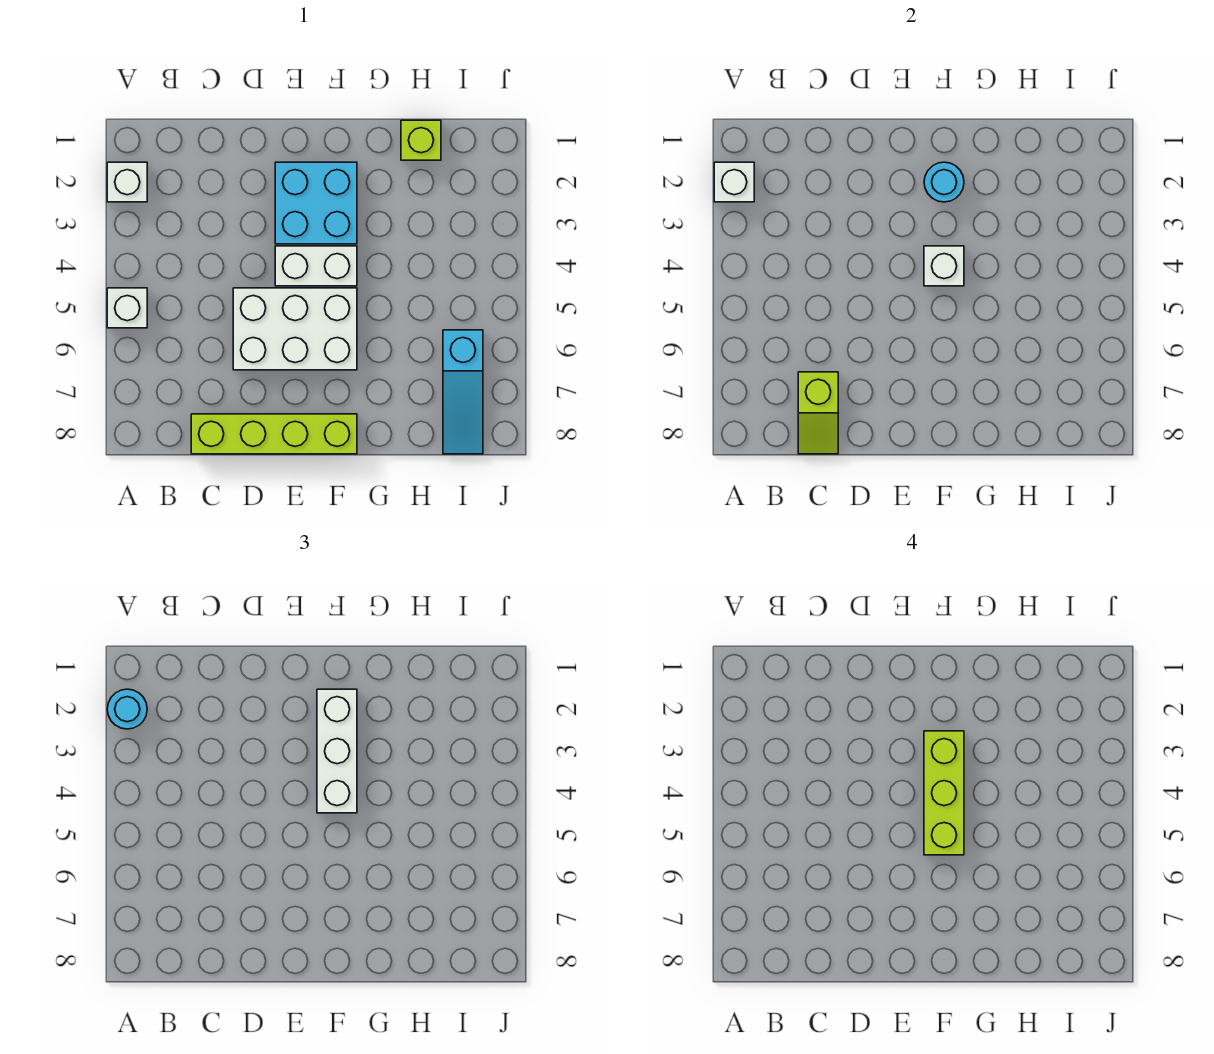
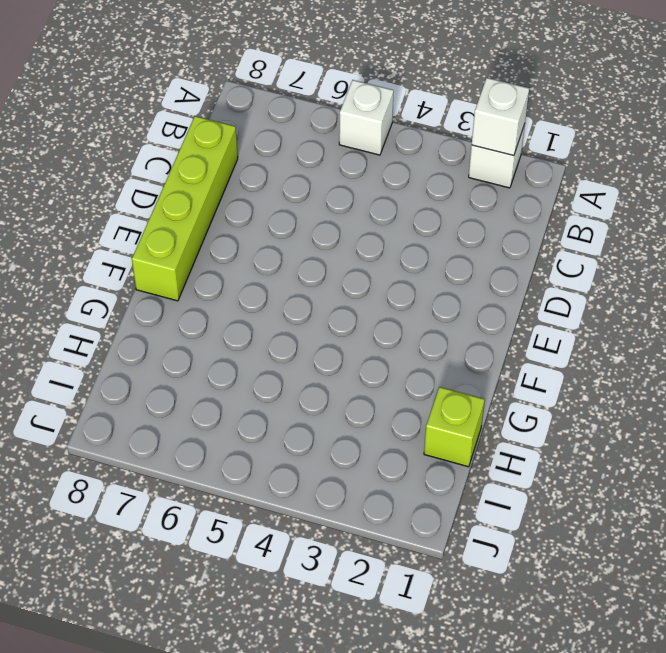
none -> white brick D5:F6 level 1
none -> cyan brick E2:F3 level 1
none -> white brick E4:F4 level 1

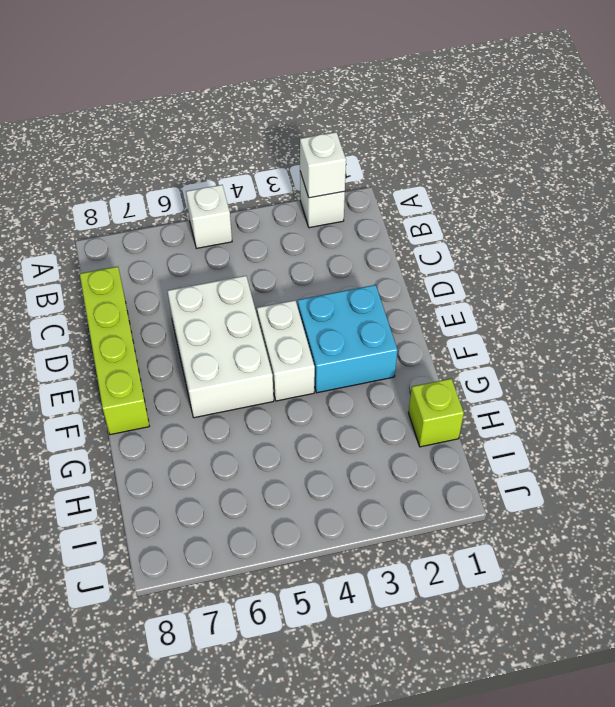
none -> cyan slope I6:I8 level 1 top 6
none -> lime slope C7:C8 level 2 top 7
none -> cyan round brick F2 level 2

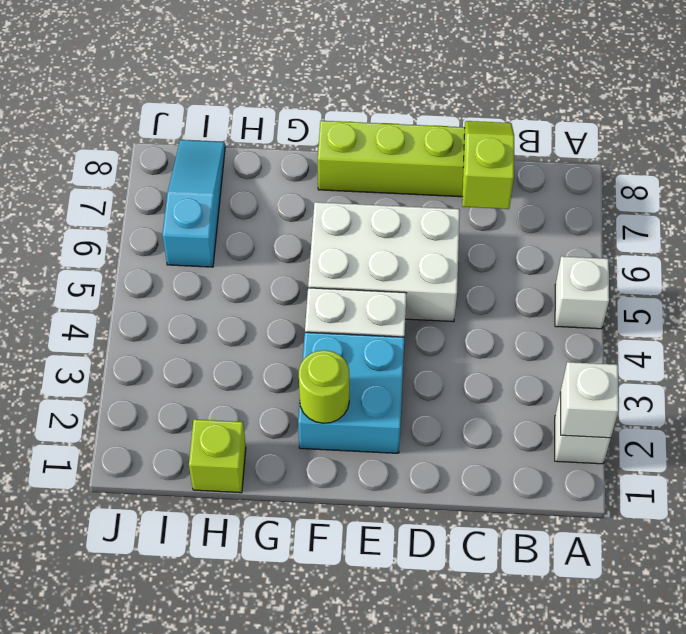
lime round brick F2 level 2 -> cyan round brick F2 level 2
none -> white brick F4 level 2
none -> cyan round brick A2 level 3
none -> white brick F2:F4 level 3

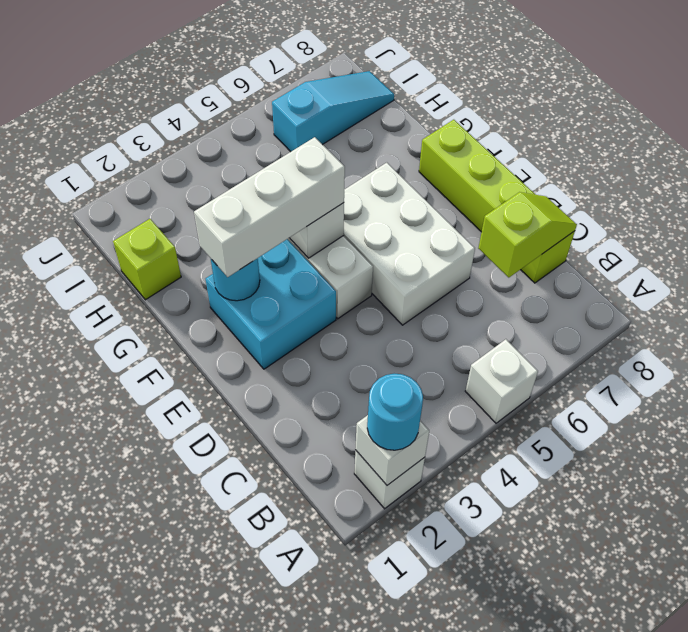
none -> lime brick F3:F5 level 4

